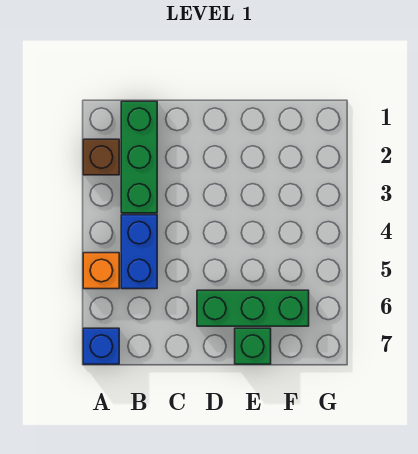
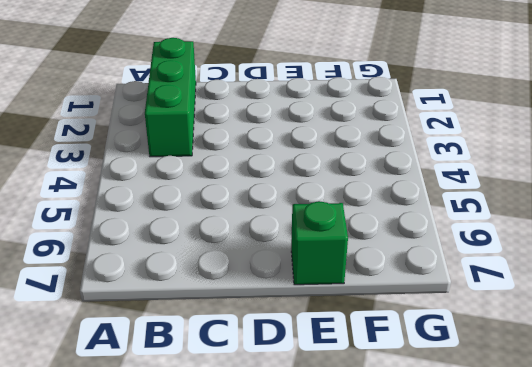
none -> brown brick A2 level 1
none -> orange brick A5 level 1

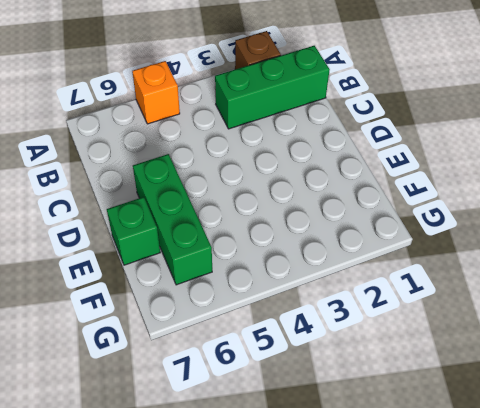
none -> blue brick A7 level 1
none -> blue brick B4:B5 level 1

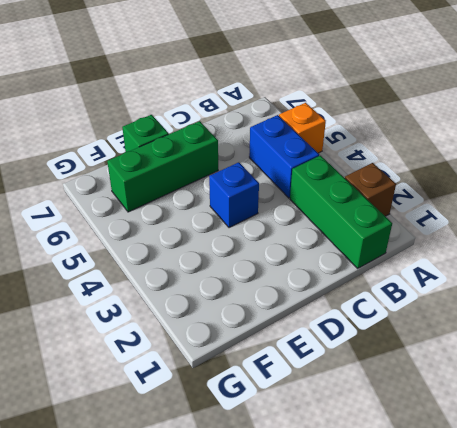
blue brick D4 level 1 -> blue brick A7 level 1

